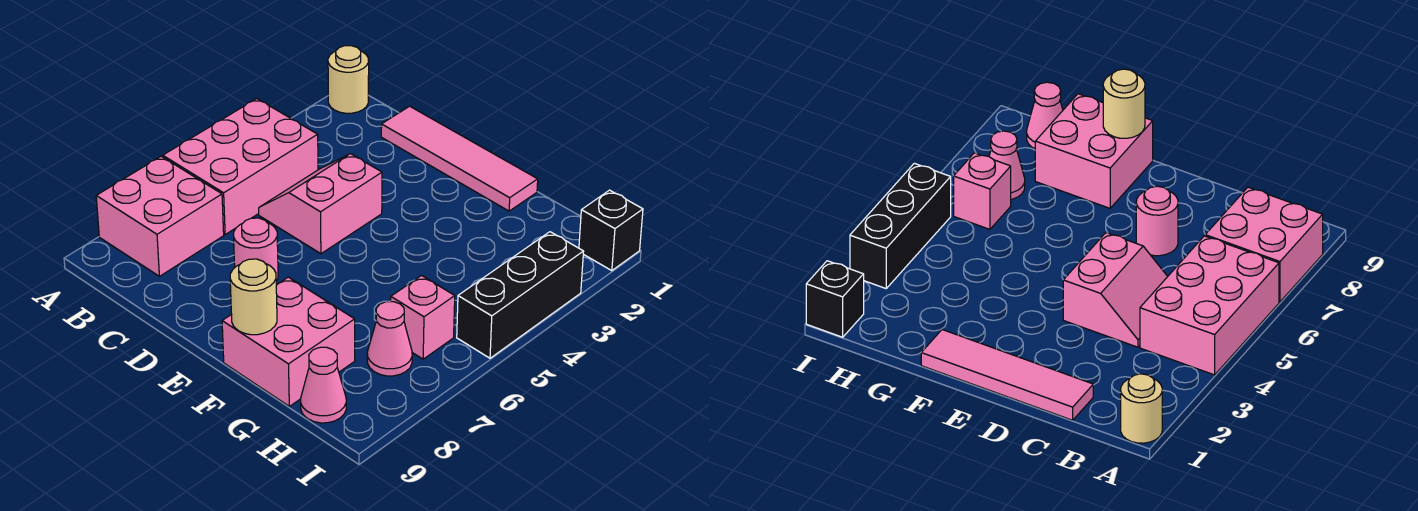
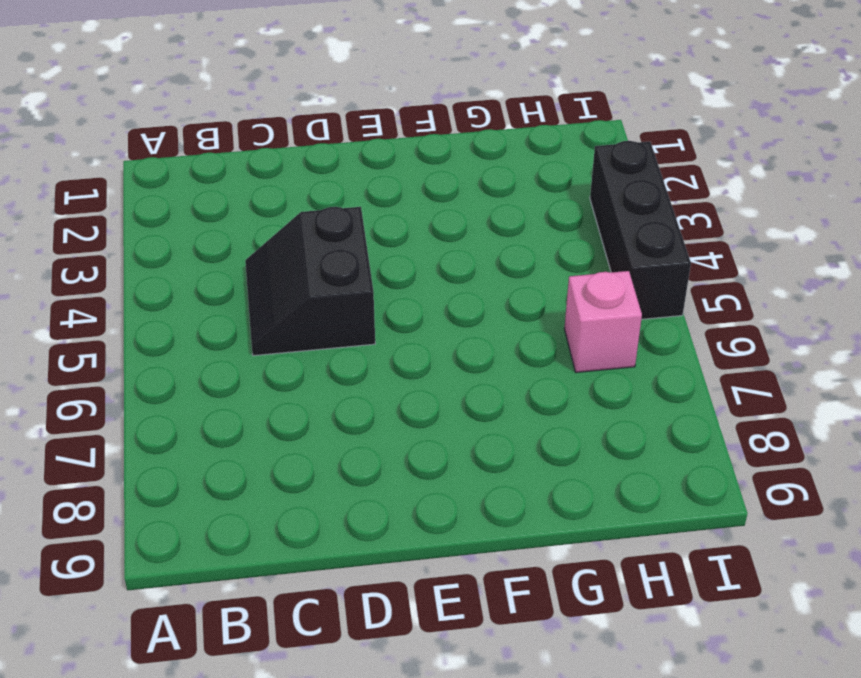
black slope C4:D5 level 1 top D -> pink slope C4:D5 level 1 top D
none -> tan round brick A1 level 1
none -> pink brick A4:B6 level 1
none -> pink brick A7:B8 level 1

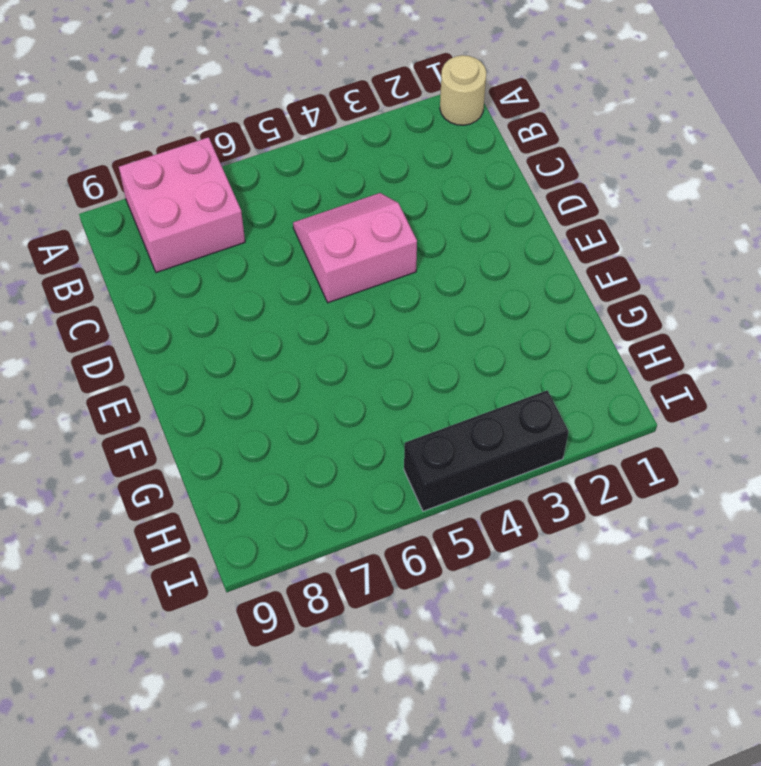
none -> pink brick A4:B6 level 1
none -> pink tile C1:F1 level 1
none -> pink round brick D7 level 1

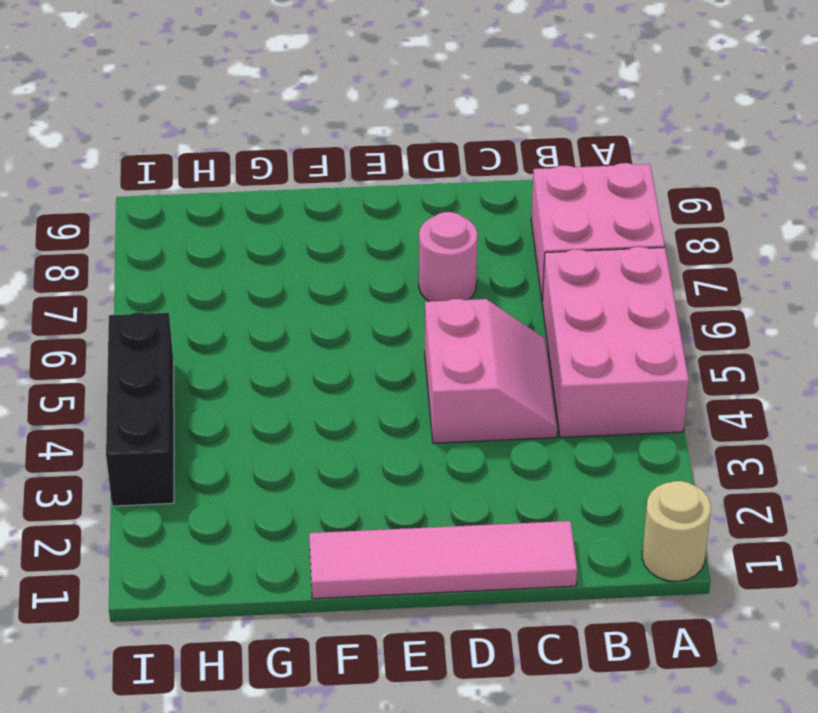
none -> pink brick F8:G9 level 1
none -> pink brick H6 level 1
none -> pink cone H7 level 1

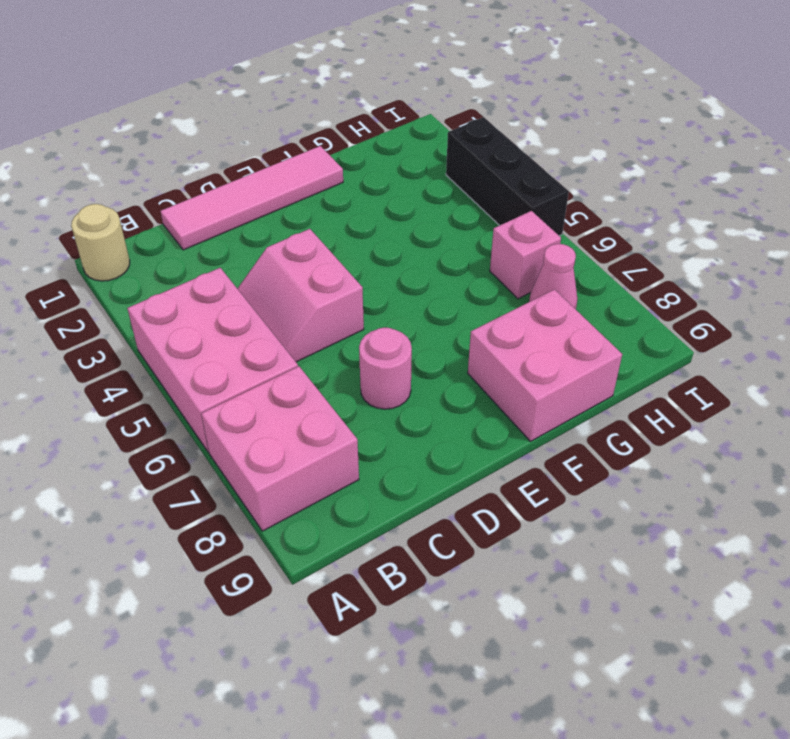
none -> pink cone H9 level 1
none -> black brick I1 level 1
none -> tan round brick F9 level 2

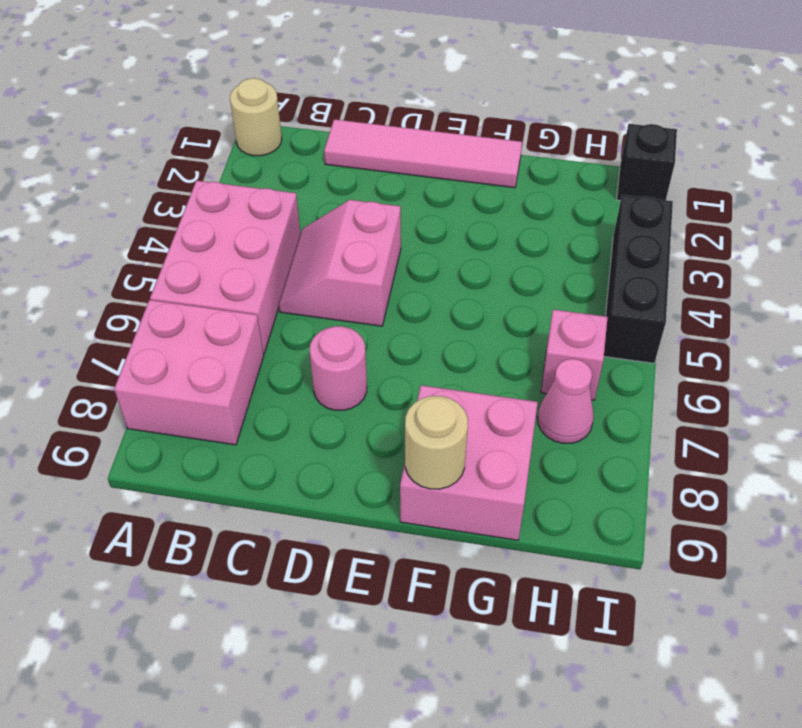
none -> pink cone H9 level 1

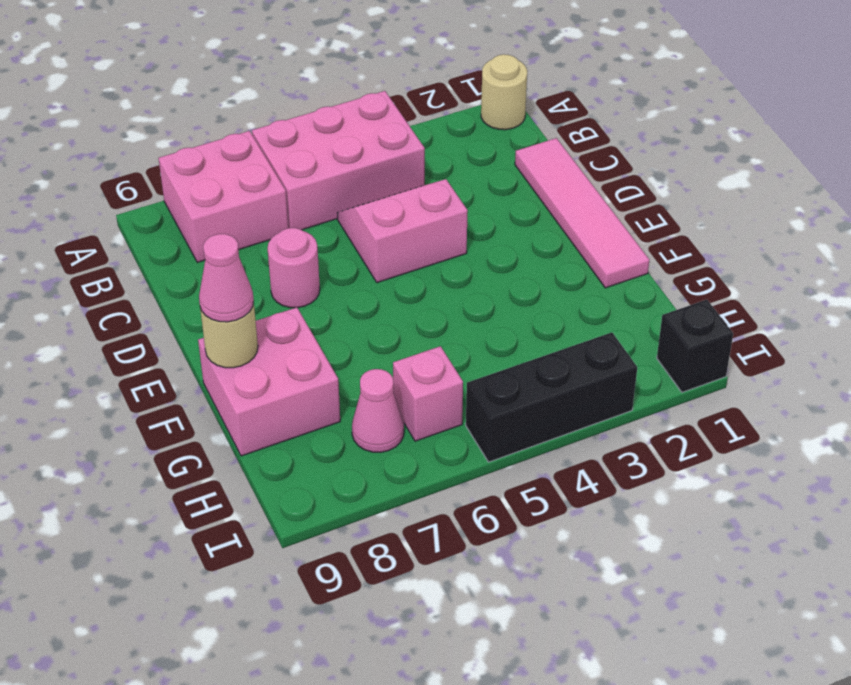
pink cone F9 level 3 -> pink cone H9 level 1

